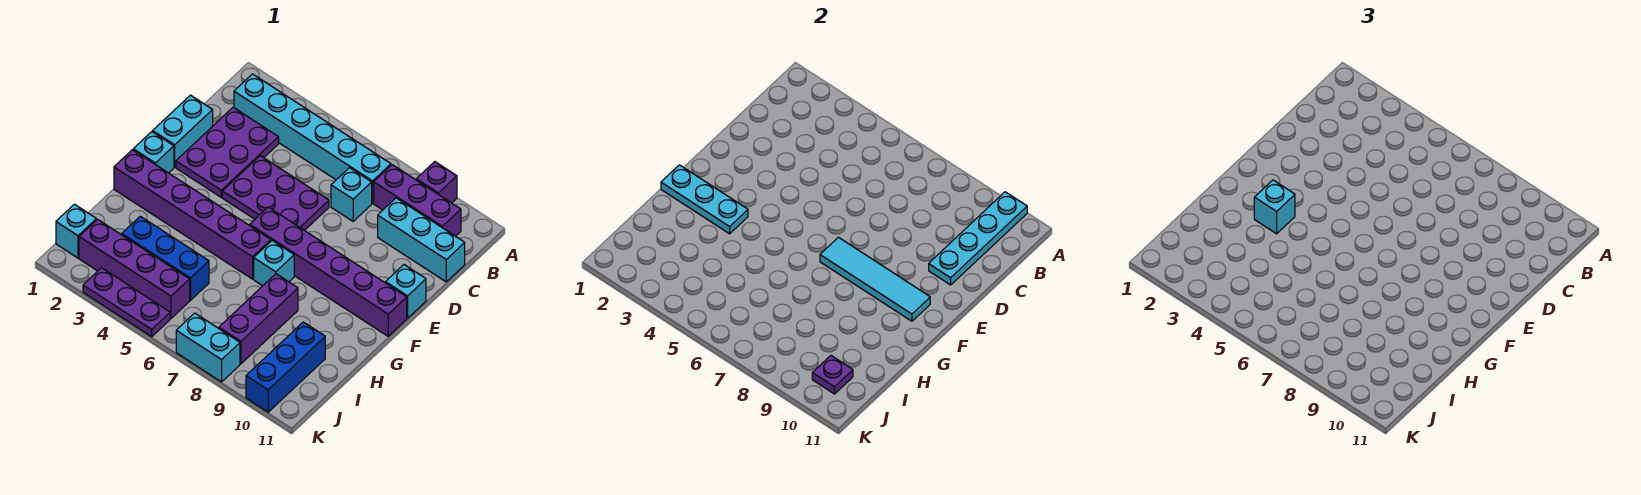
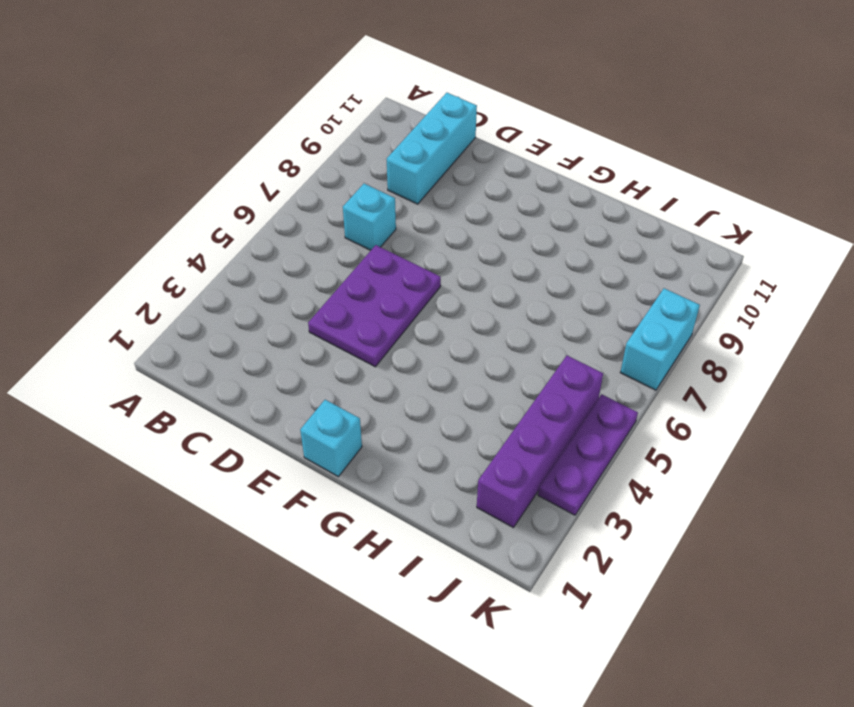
none -> purple brick A9 level 1
none -> cyan brick B2:B7 level 1
none -> purple brick B8:B10 level 1

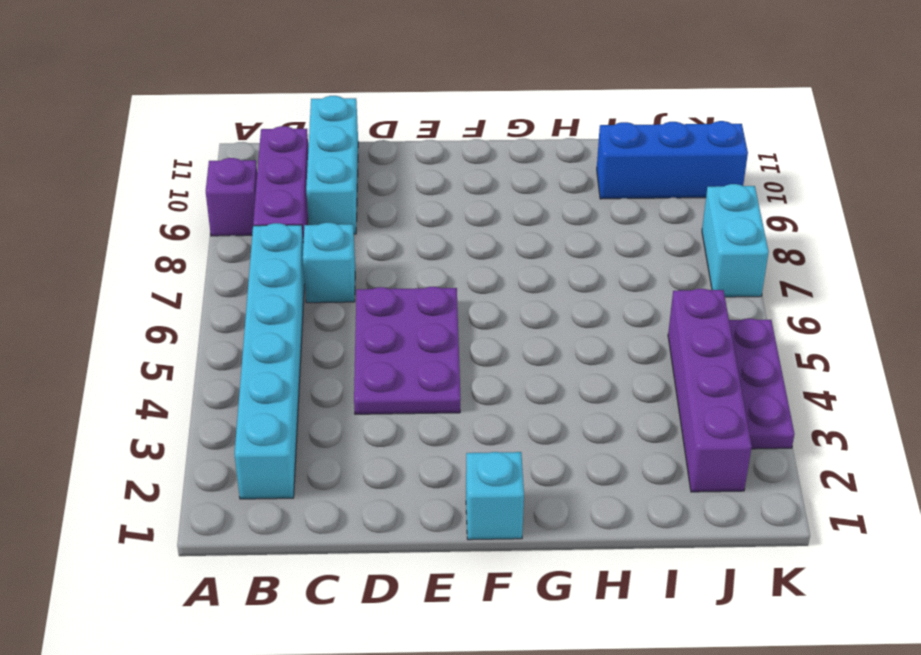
none -> purple plate C2:E3 level 1
none -> cyan brick D1:E1 level 1
none -> cyan brick E11 level 1

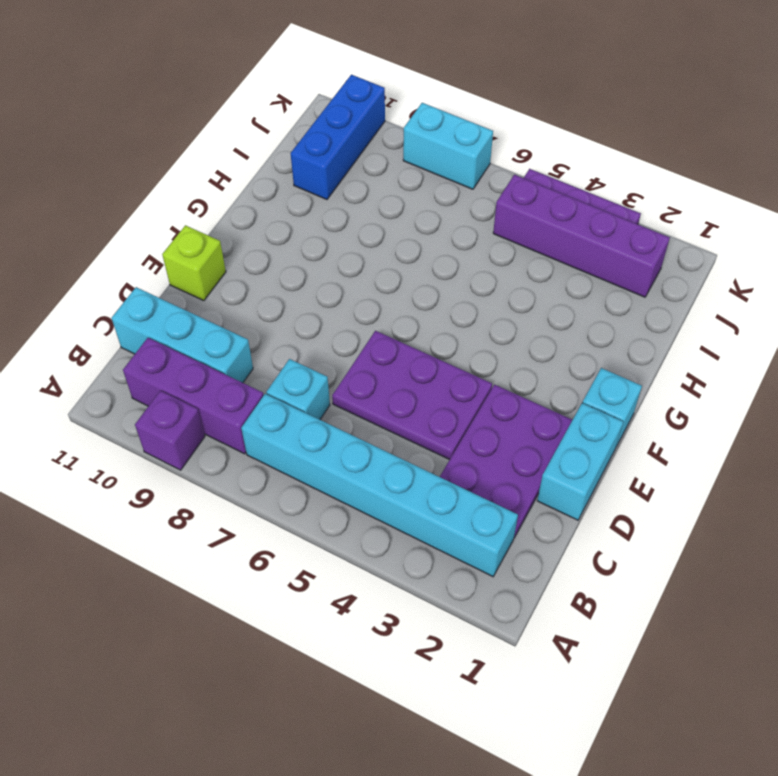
lime brick E11 level 1 -> cyan brick E11 level 1
none -> purple brick F6:F11 level 1
none -> purple brick G1:G6 level 1
none -> cyan brick G7 level 1

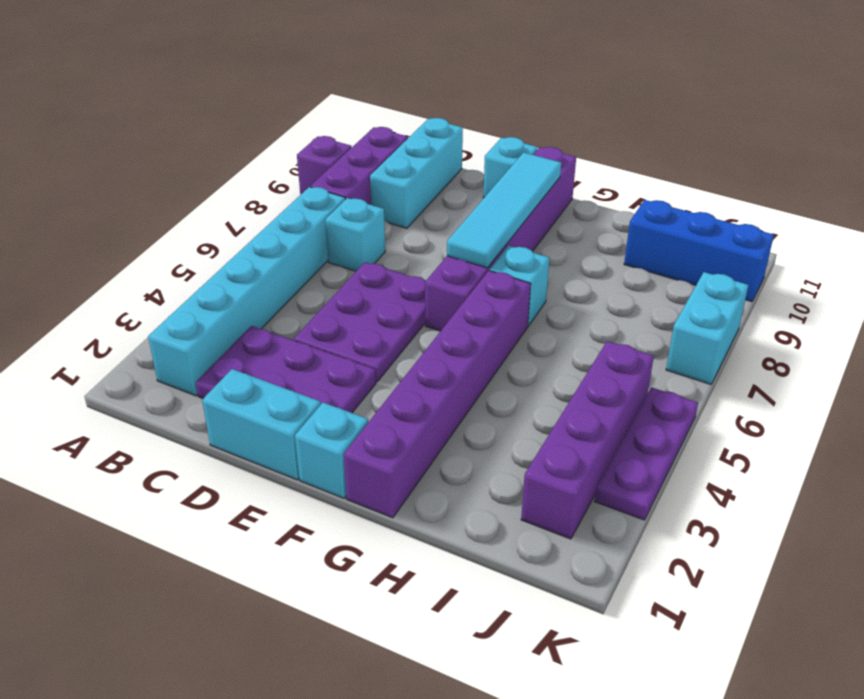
none -> purple brick H8:J8 level 1
none -> blue brick I3:I5 level 1
none -> cyan brick J1 level 1

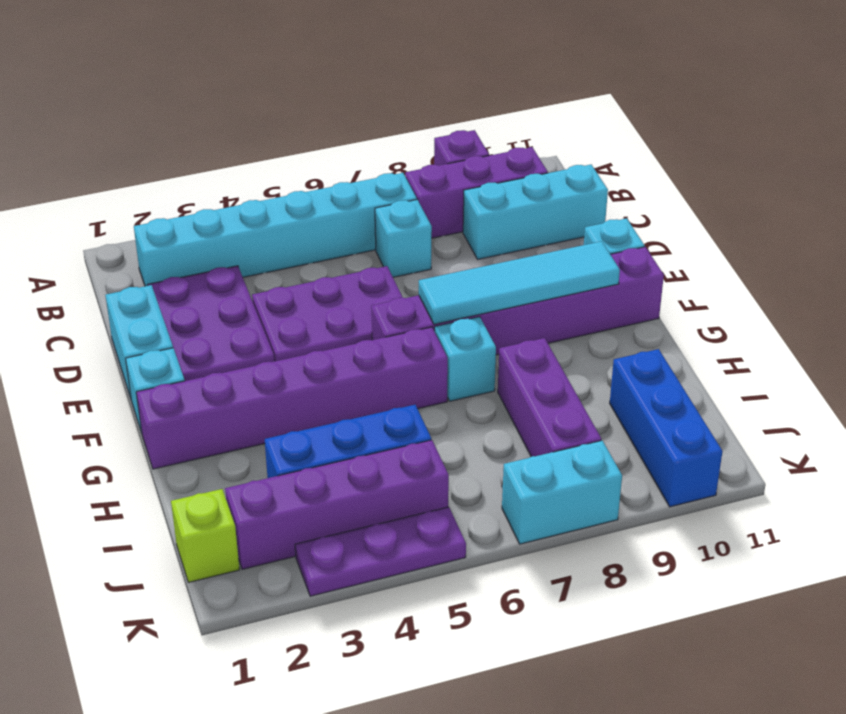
lime brick J1 level 1 -> cyan brick J1 level 1
none -> cyan plate A10:D10 level 2
none -> cyan plate G1:G3 level 2
none -> purple plate J10 level 2

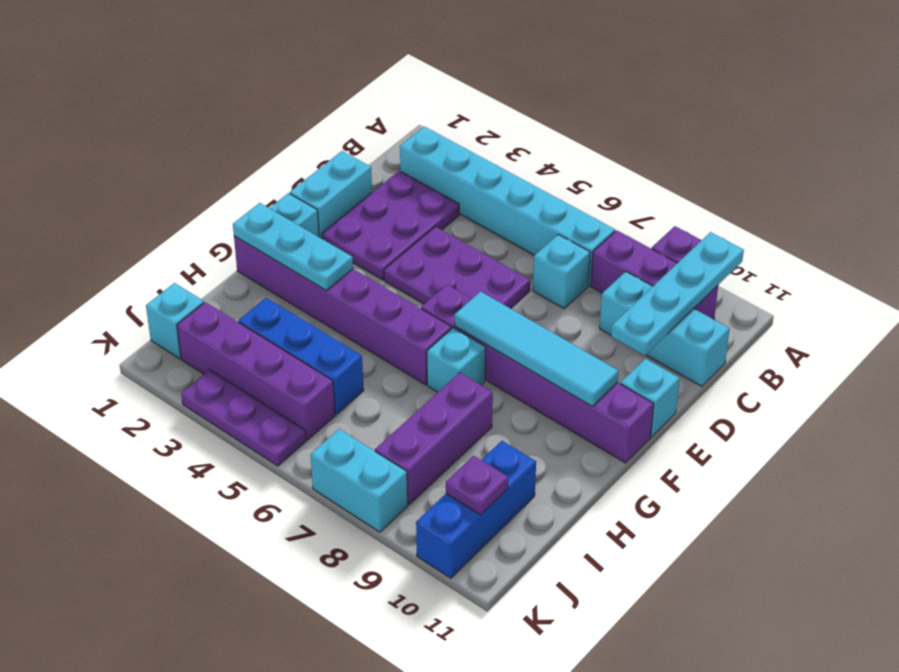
none -> cyan brick G3 level 3

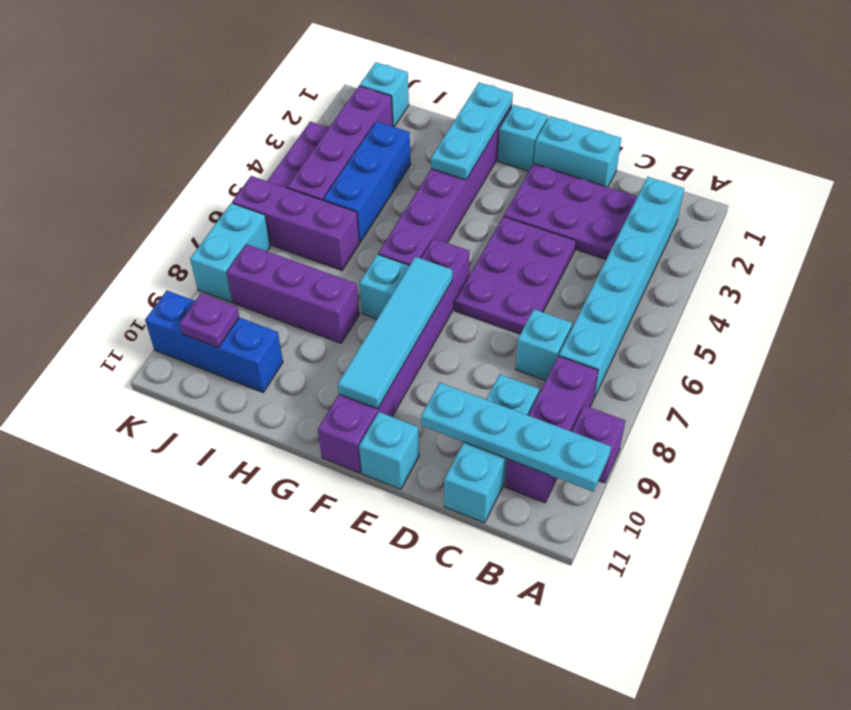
purple brick I6:K6 level 1 -> none
none -> cyan brick G3 level 3

